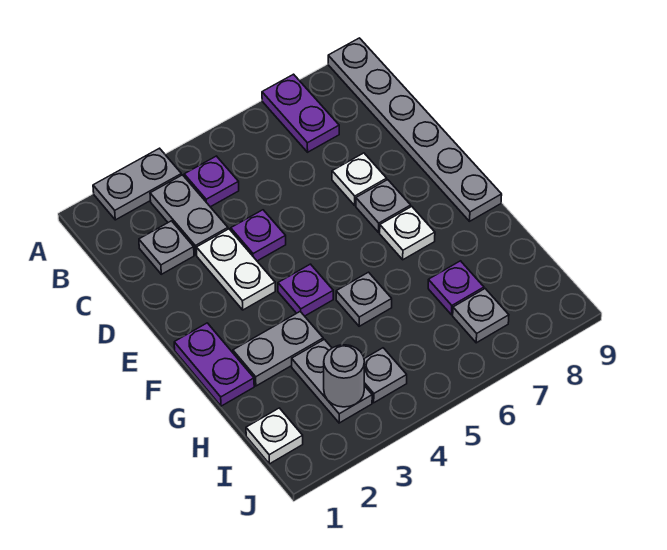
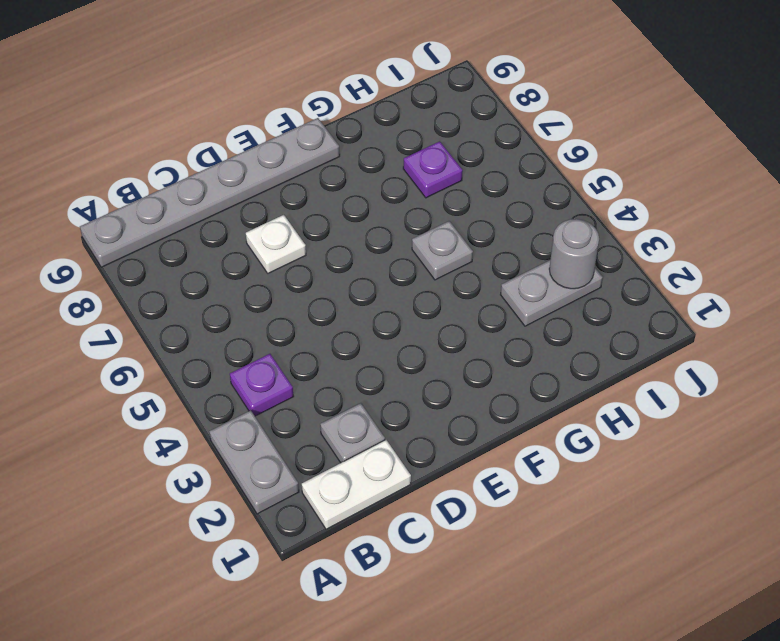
white plate B1:C1 level 1 -> white plate D3:E3 level 1
none -> purple plate A7:B7 level 1
none -> grey plate B3:C3 level 1
none -> purple plate D4 level 1

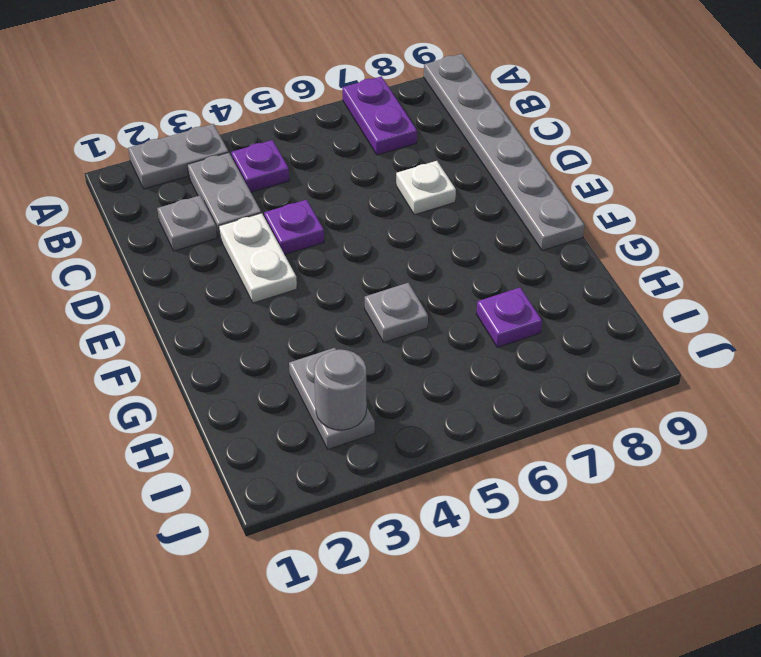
none -> grey plate E7 level 1
none -> purple plate F1:G1 level 1
none -> purple plate F4 level 1

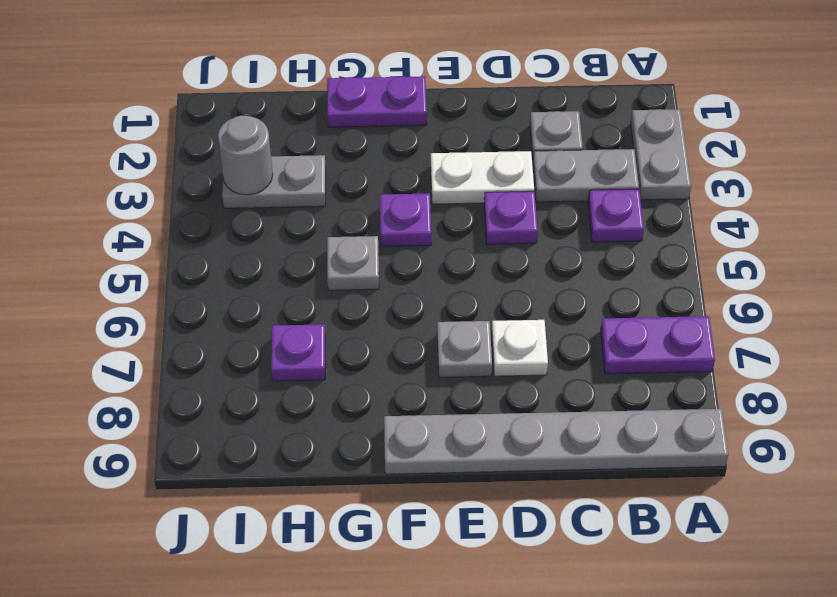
none -> white plate F7 level 1
none -> grey plate G2:G3 level 1
none -> white plate I1 level 1

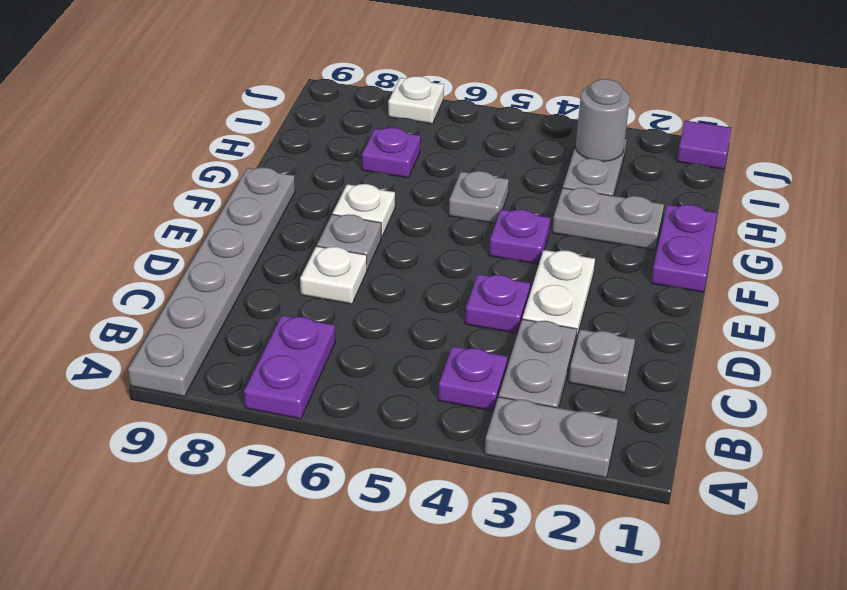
purple tile J1 level 1 -> none
white plate J7 level 1 -> white plate I1 level 1
none -> grey plate I4 level 1
none -> grey plate I7 level 1

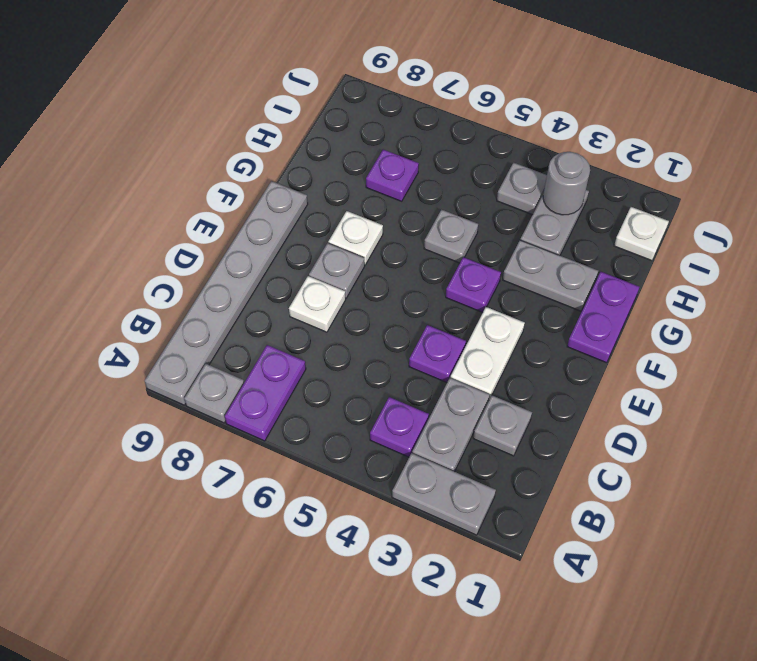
grey plate A8 level 1 -> grey plate I7 level 1

